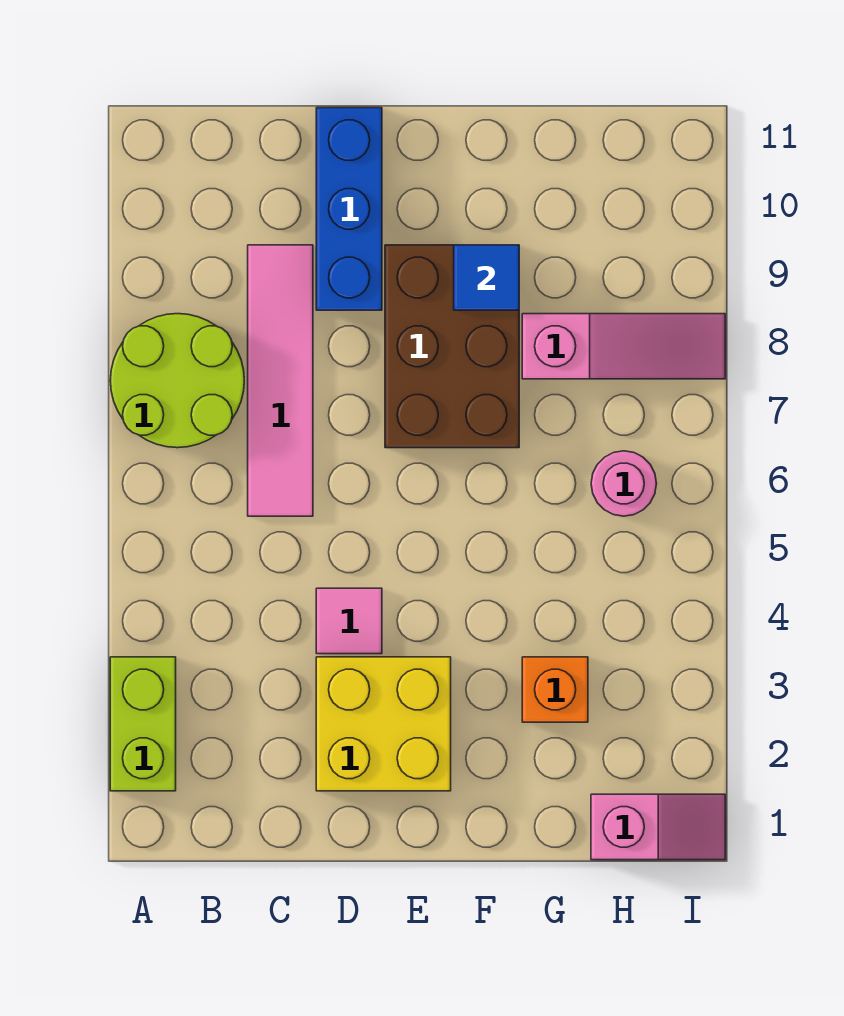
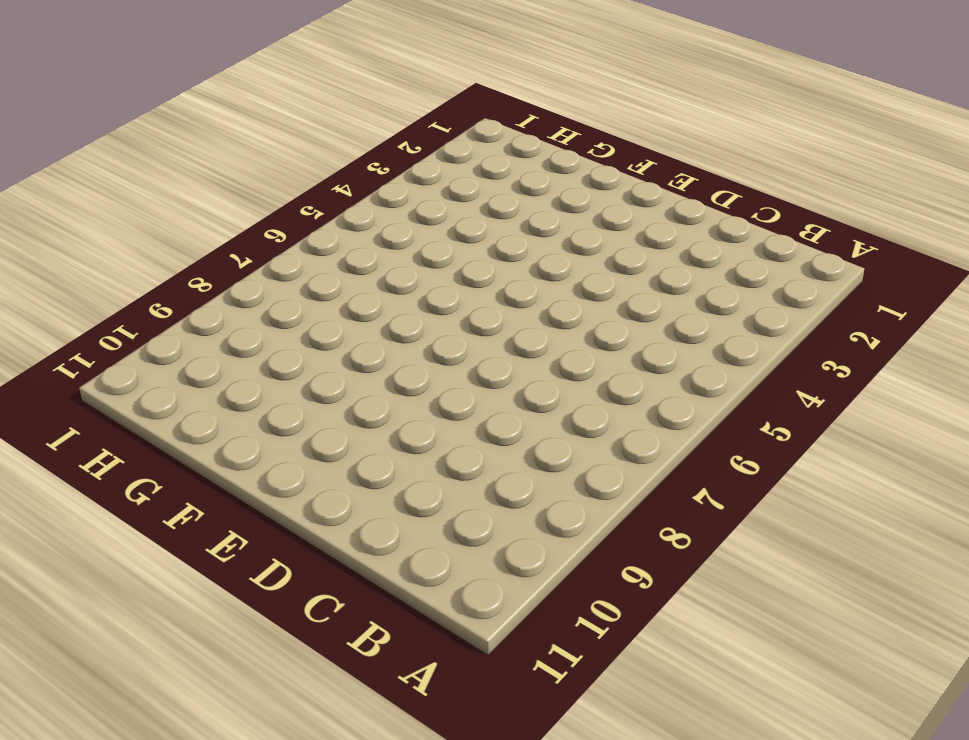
none -> lime brick A2:A3 level 1
none -> lime round brick A7:B8 level 1
none -> pink tile C6:C9 level 1

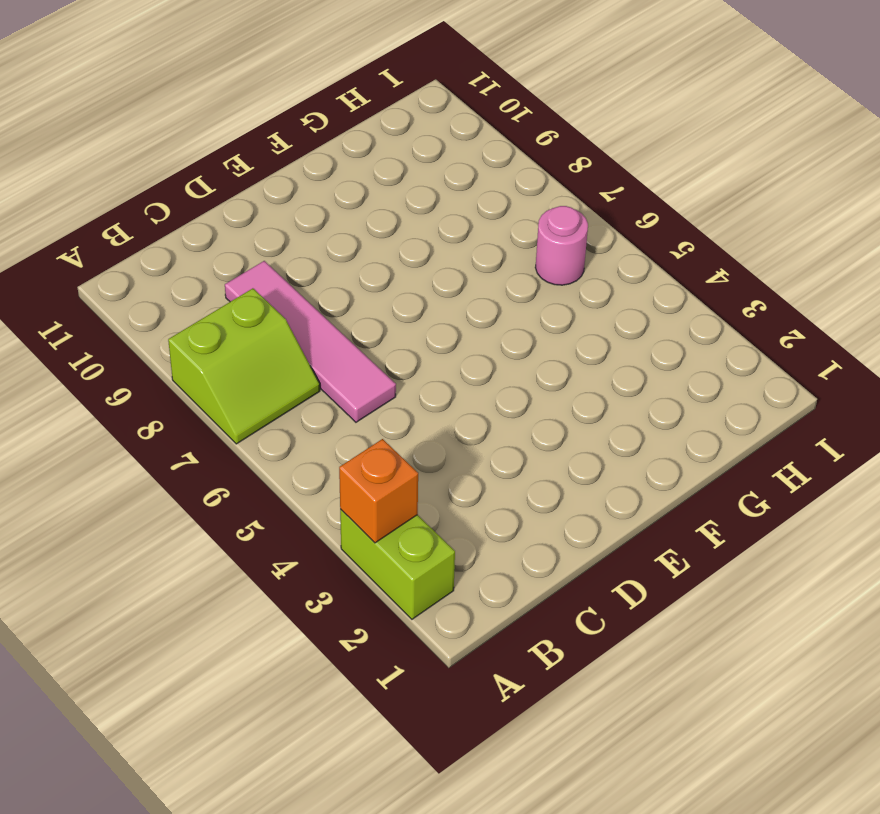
orange brick A3 level 2 -> orange brick G3 level 1
lime slope A7:B8 level 1 top 8 -> lime round brick A7:B8 level 1
none -> yellow brick D2:E3 level 1
none -> pink tile D4 level 1
none -> blue brick D9:D11 level 1

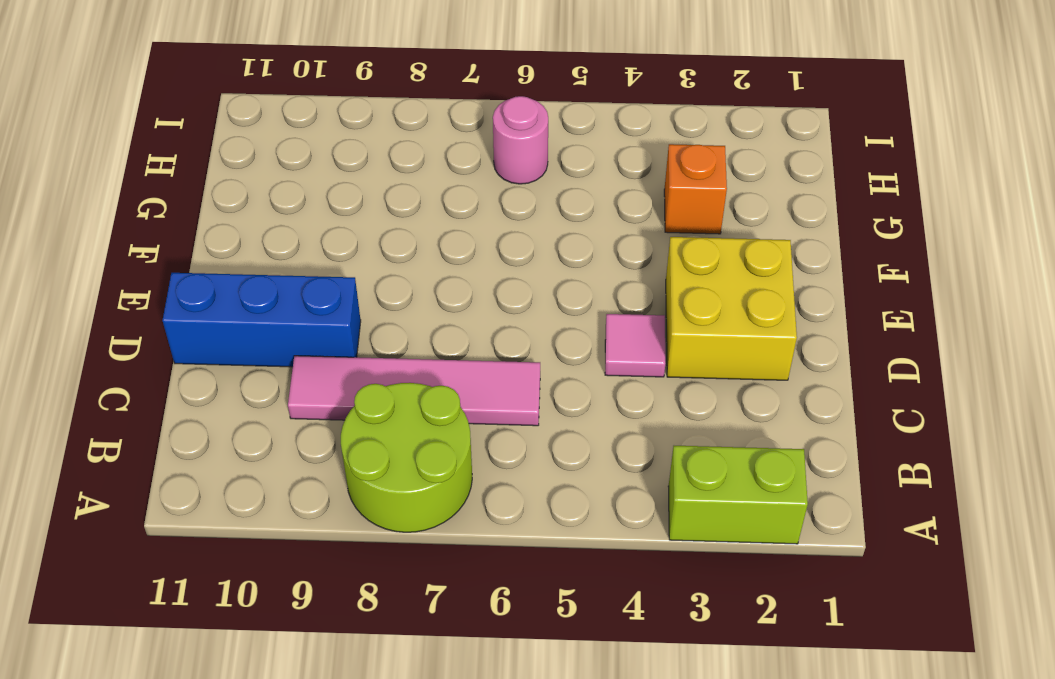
none -> brown brick E7:F9 level 1
none -> pink slope G8:I8 level 1 top G
none -> pink slope H1:I1 level 1 top H

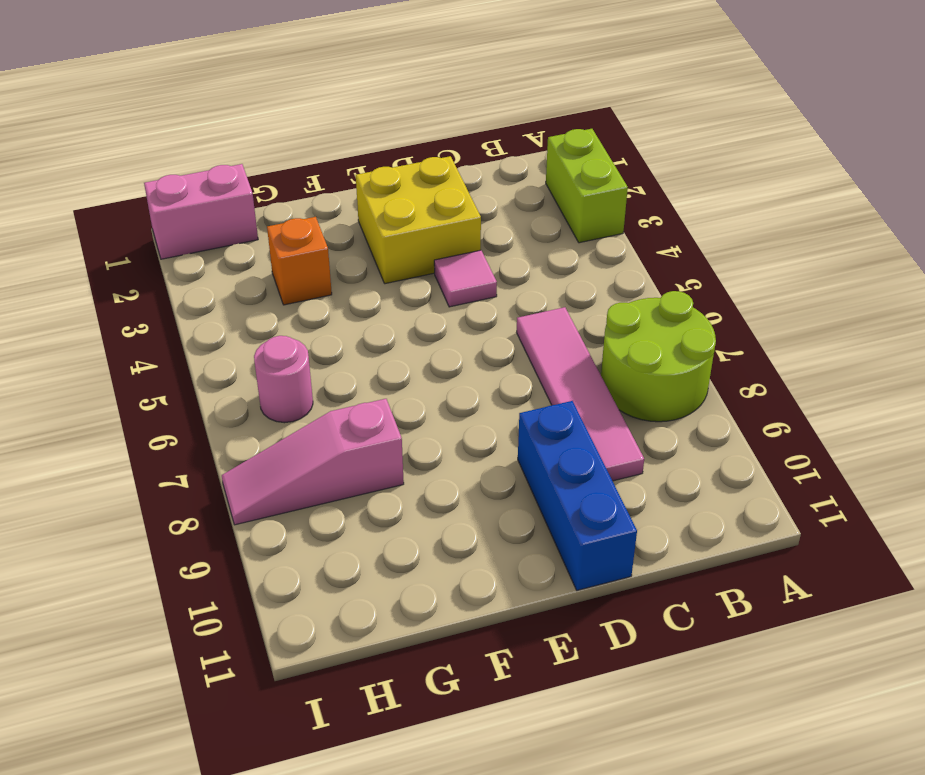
pink brick H1:I1 level 1 -> pink slope H1:I1 level 1 top H
none -> brown brick E7:F9 level 1
none -> blue tile F9 level 2

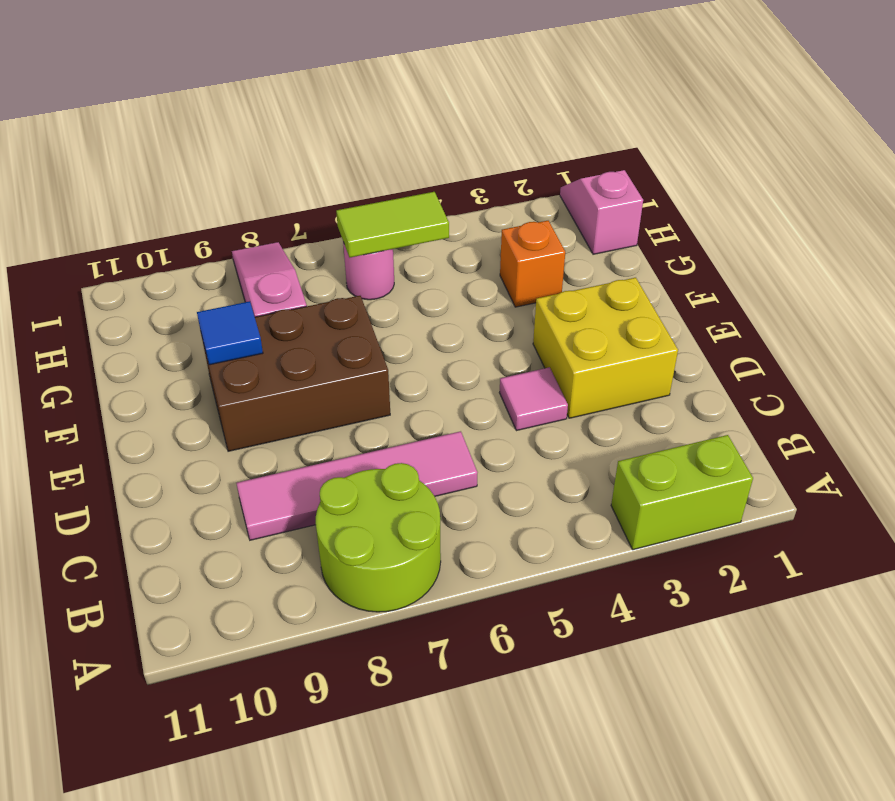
lime tile H5:H6 level 2 -> none
none -> blue brick D9:D11 level 1

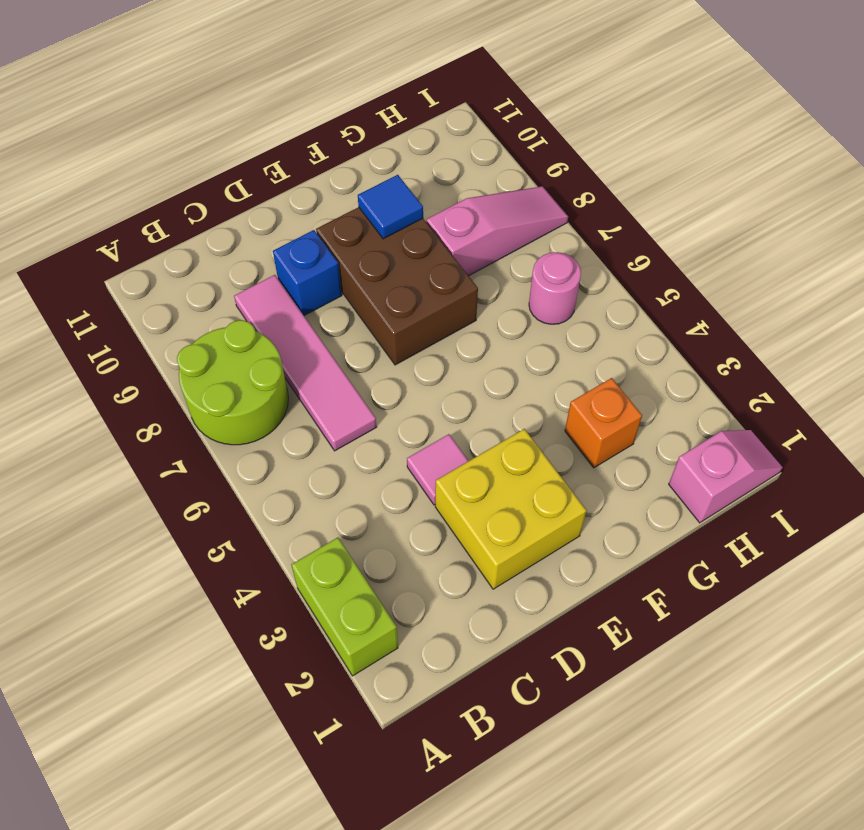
blue brick D9 level 1 -> blue brick D9:D11 level 1

